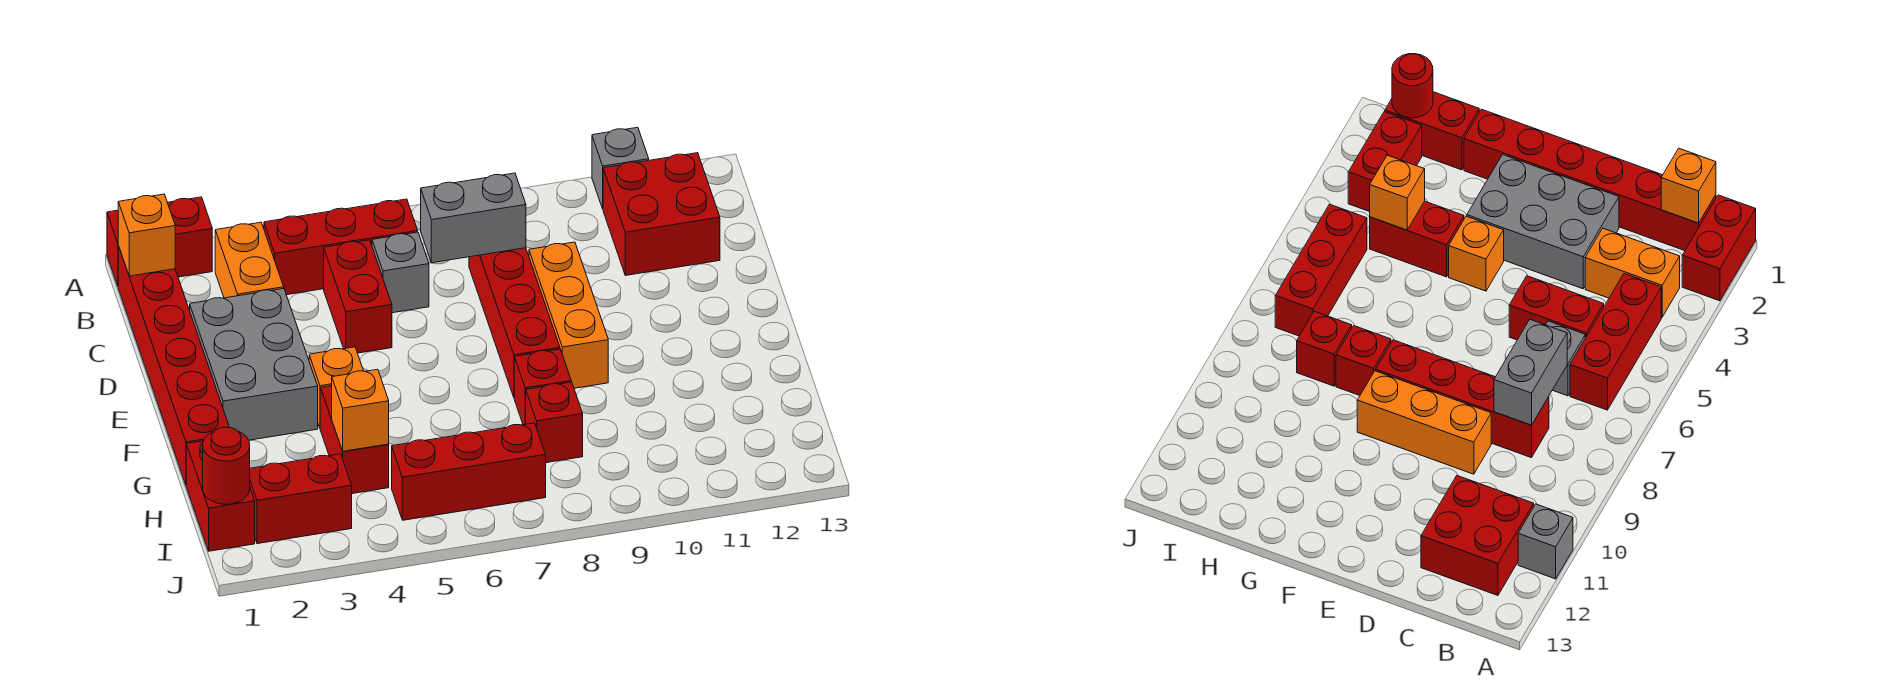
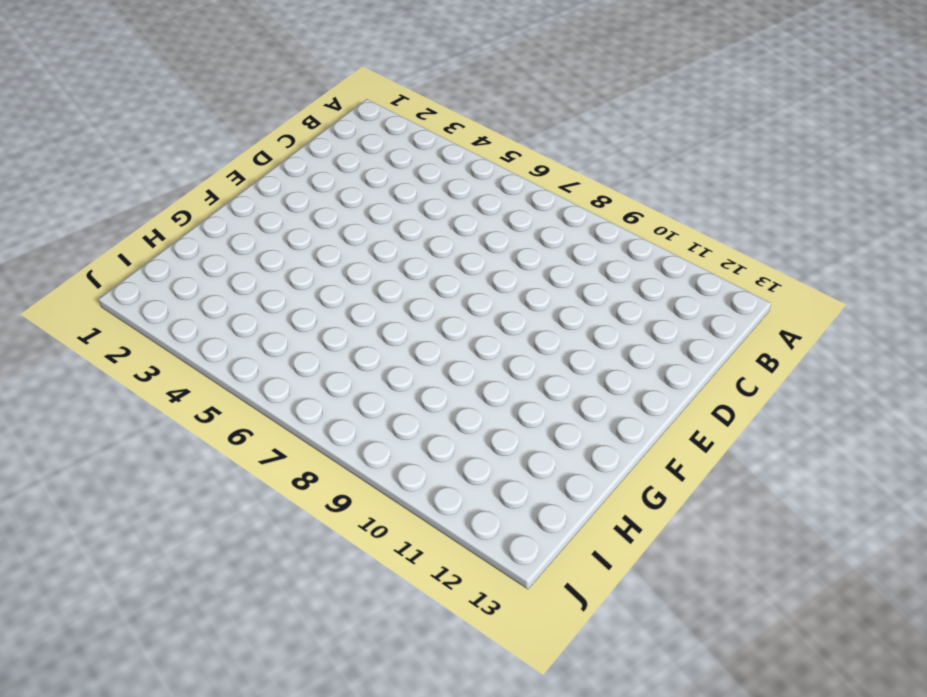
none -> red brick A1:A2 level 1
none -> grey brick A11 level 1
none -> red brick B1:G1 level 1

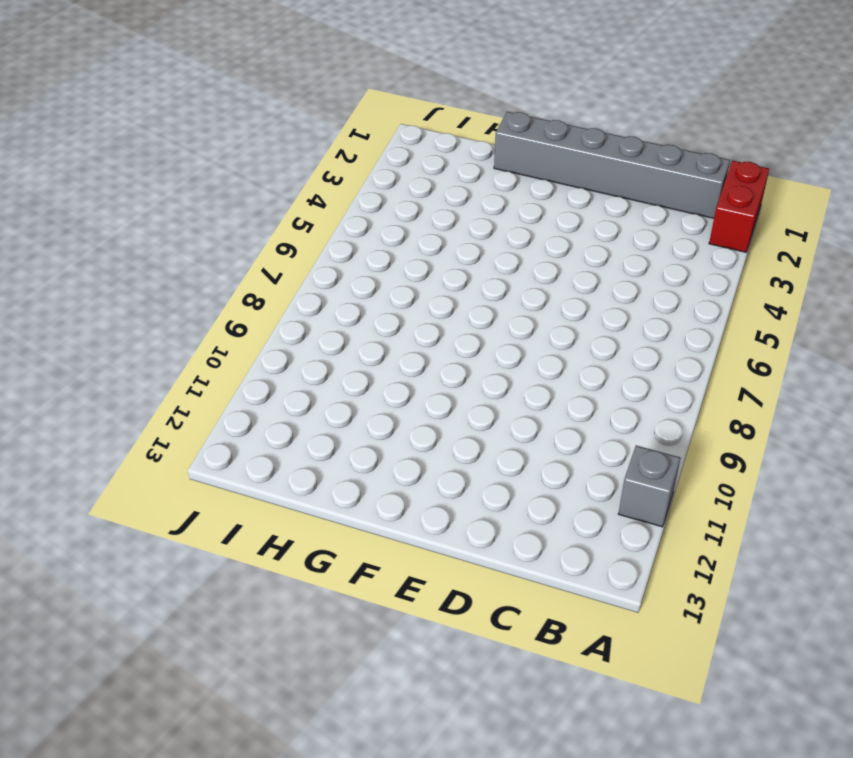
grey brick B1:G1 level 1 -> red brick B1:G1 level 1
none -> orange brick B3:C3 level 1
none -> red brick B4:B6 level 1
none -> red brick B11:C12 level 1

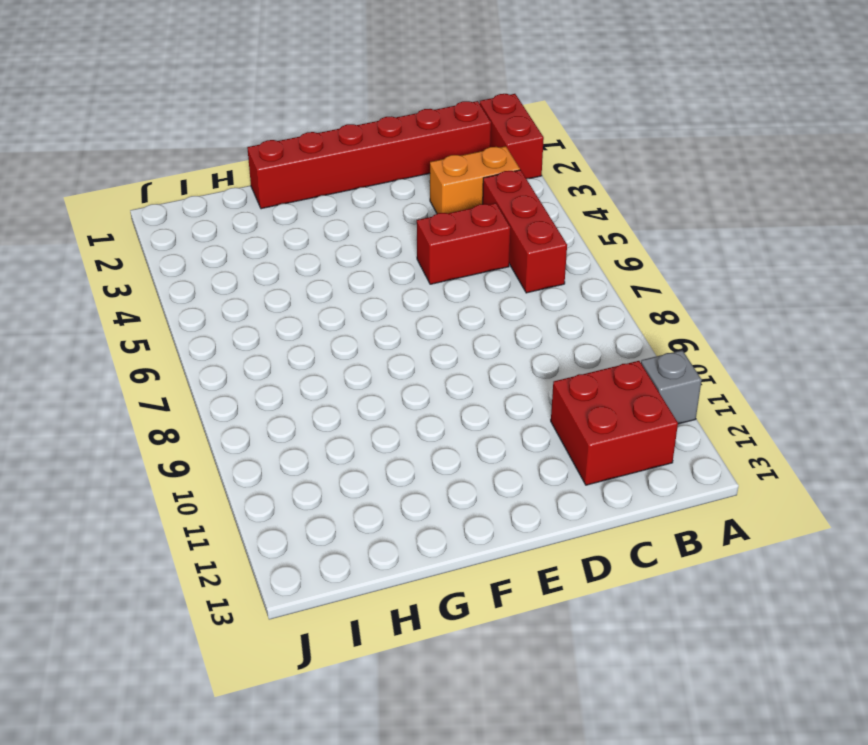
none -> grey brick C6 level 1
none -> red brick C8:F8 level 1
none -> grey brick D2:F3 level 1

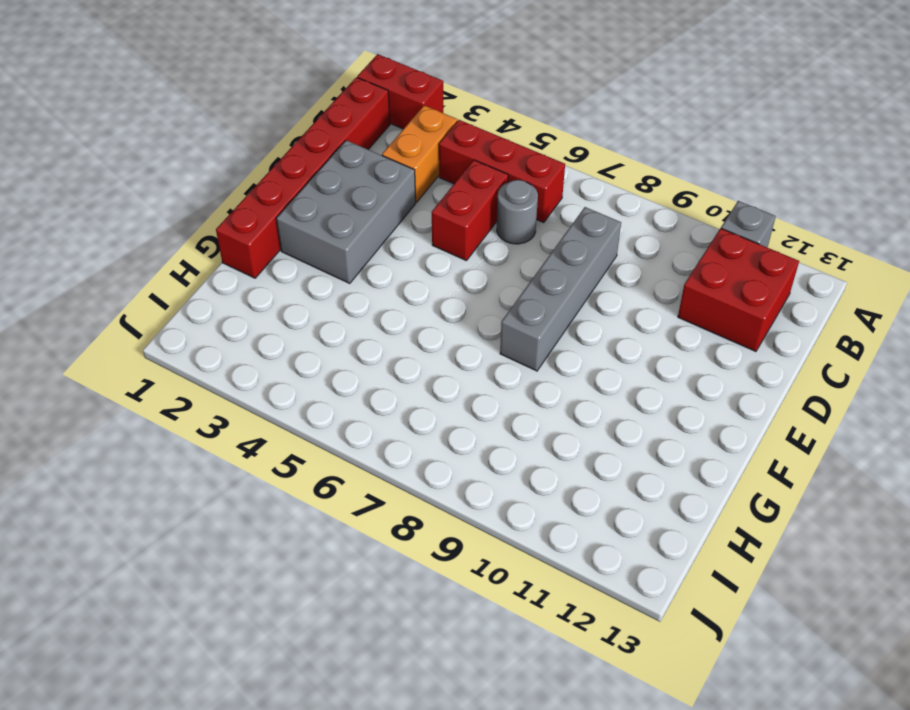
grey round brick C6 level 1 -> grey brick C6 level 1
grey brick C8:F8 level 1 -> red brick C8:F8 level 1
none -> orange brick D9:F9 level 1
none -> orange brick F4 level 1
none -> red brick G4:H4 level 1

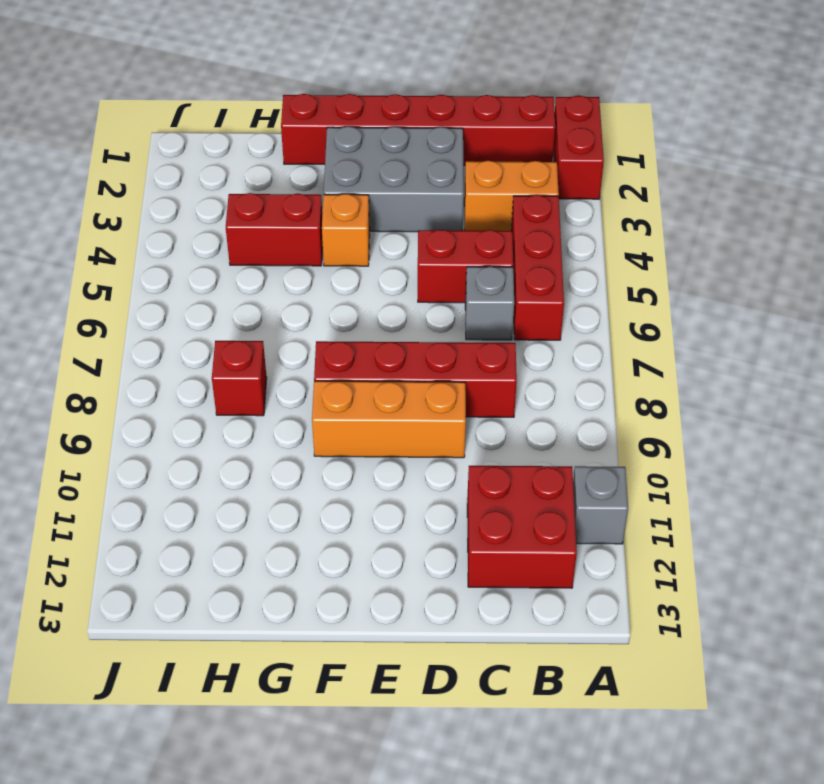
none -> red brick G8 level 1
none -> red brick H1:I1 level 1
none -> red brick I2:I3 level 1

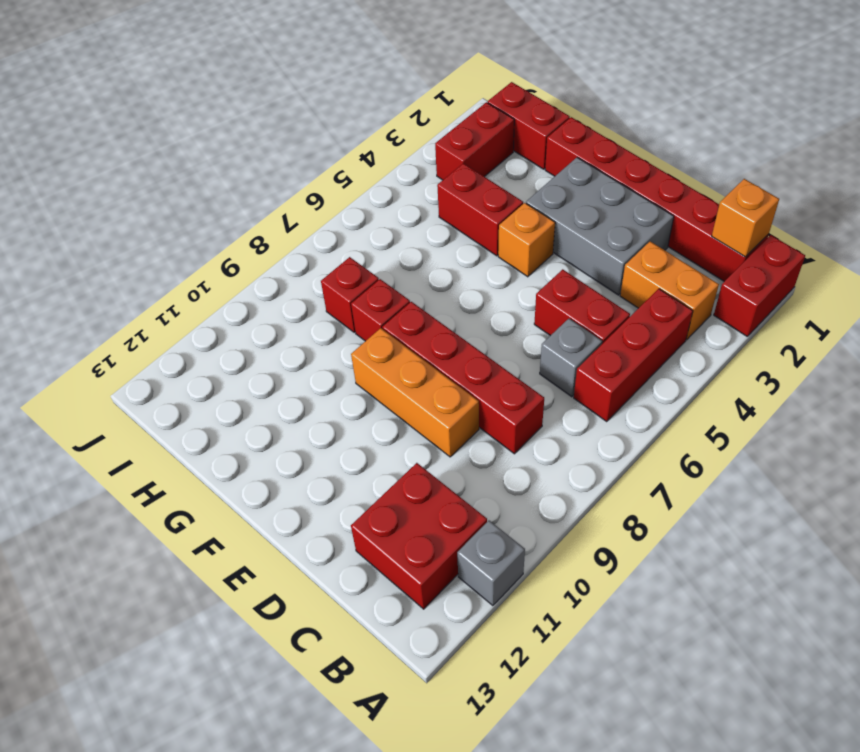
none -> red brick I5:I7 level 1
none -> grey brick C7:C8 level 2
none -> orange brick H4 level 2

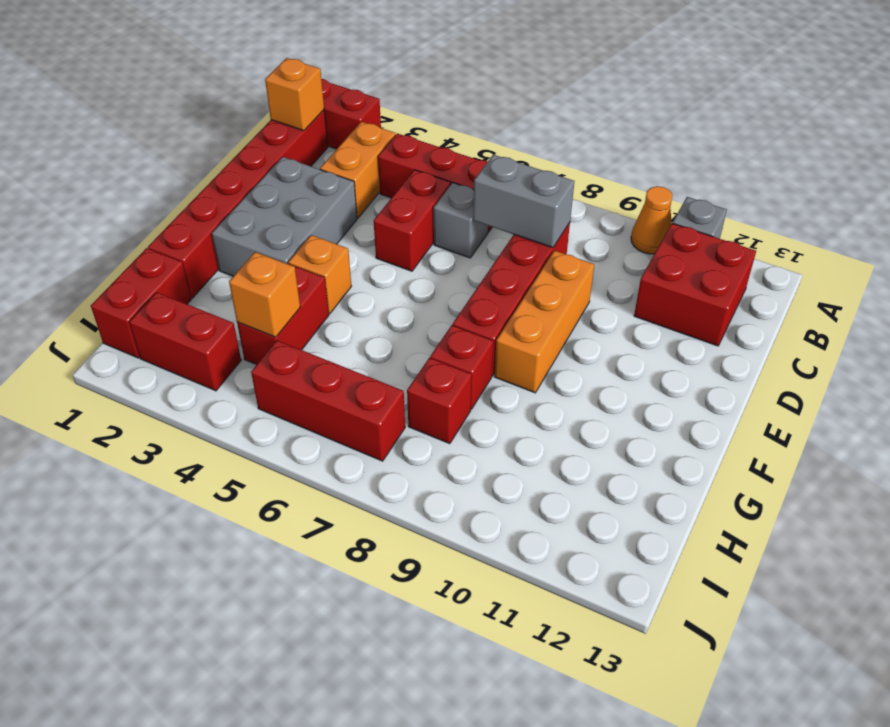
orange cone A10 level 1 -> none
none -> red round brick I1 level 2

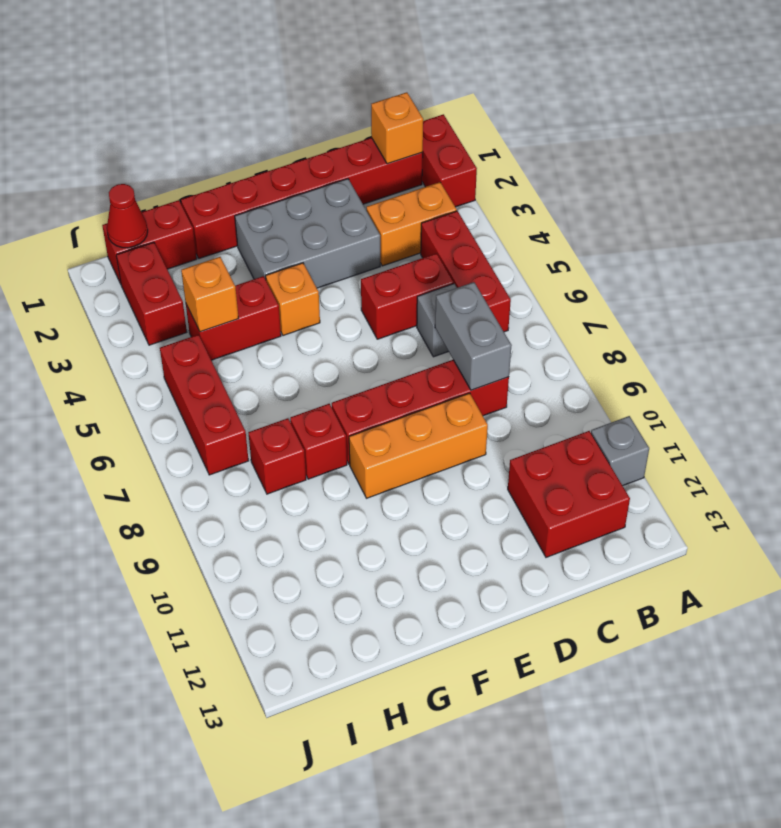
red cone I1 level 2 -> red round brick I1 level 2

